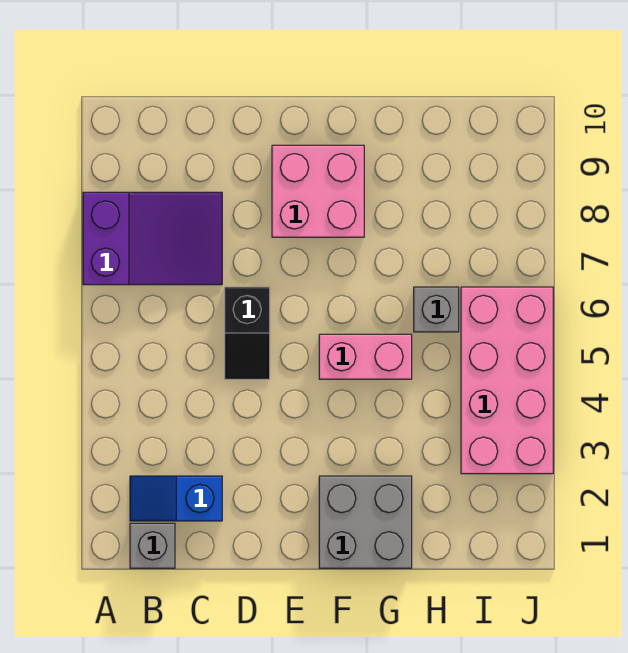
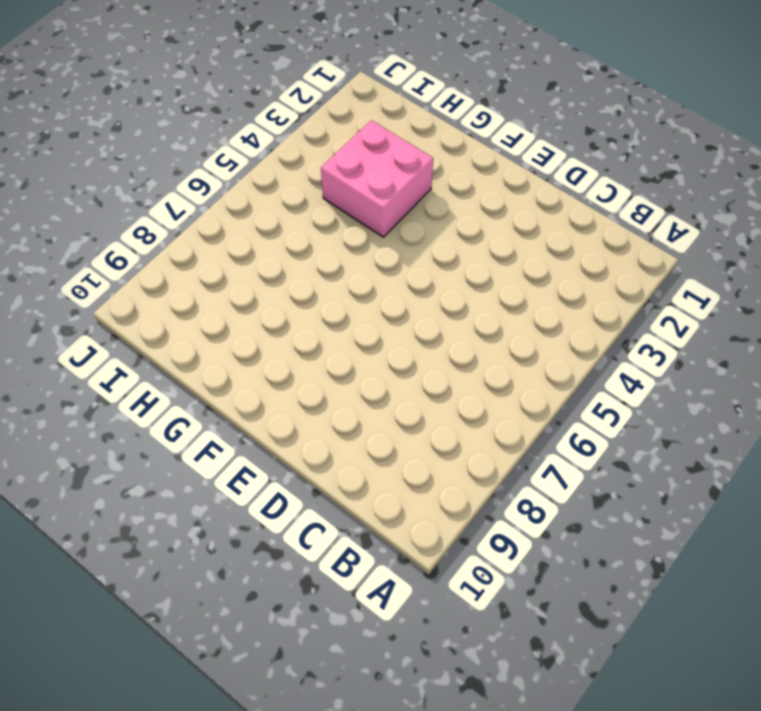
pink brick G3:H4 level 1 -> pink brick E8:F9 level 1
none -> purple slope A7:C8 level 1 top A
none -> grey brick B1 level 1

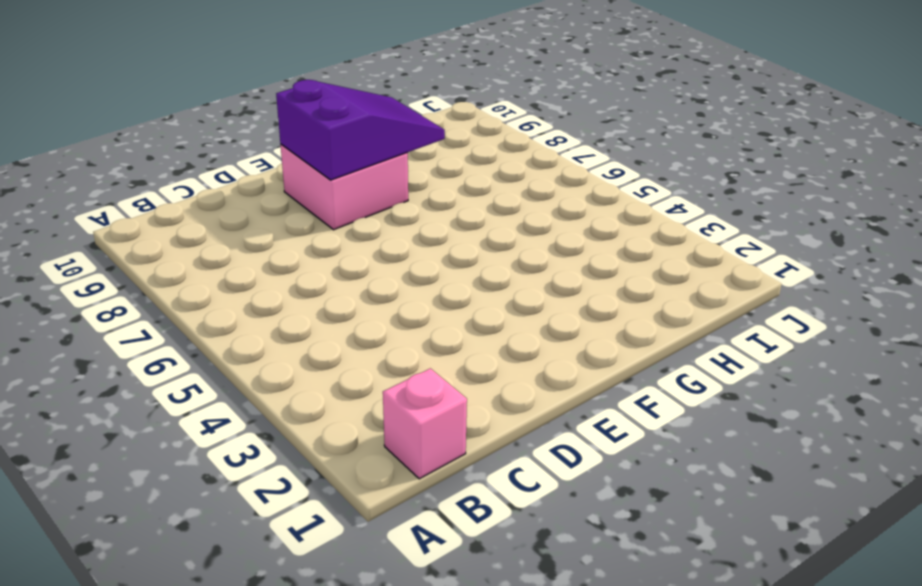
pink brick B1 level 1 -> grey brick B1 level 1
purple slope E8:G9 level 2 top E -> purple slope A7:C8 level 1 top A
none -> blue slope B2:C2 level 1 top C
none -> black slope D5:D6 level 1 top 6

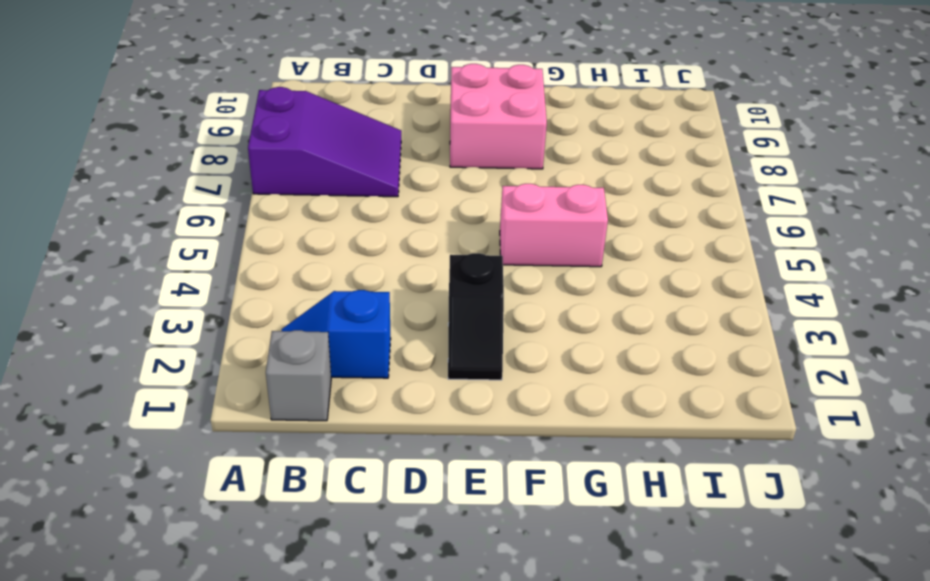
black slope E2:E3 level 1 top 3 -> black slope D5:D6 level 1 top 6
none -> grey brick F1:G2 level 1
none -> grey brick H6 level 1

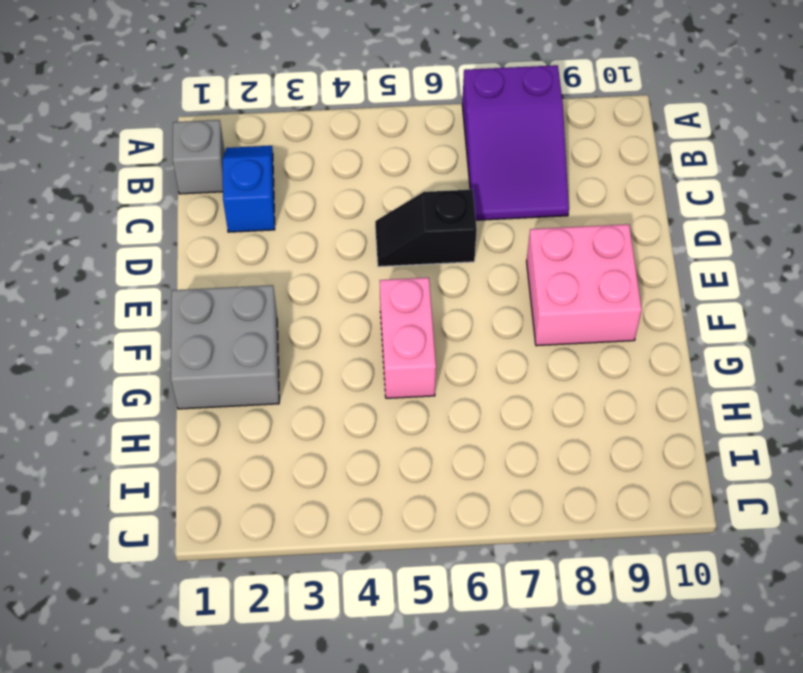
none -> grey brick H6 level 1
none -> pink brick I3:J6 level 1

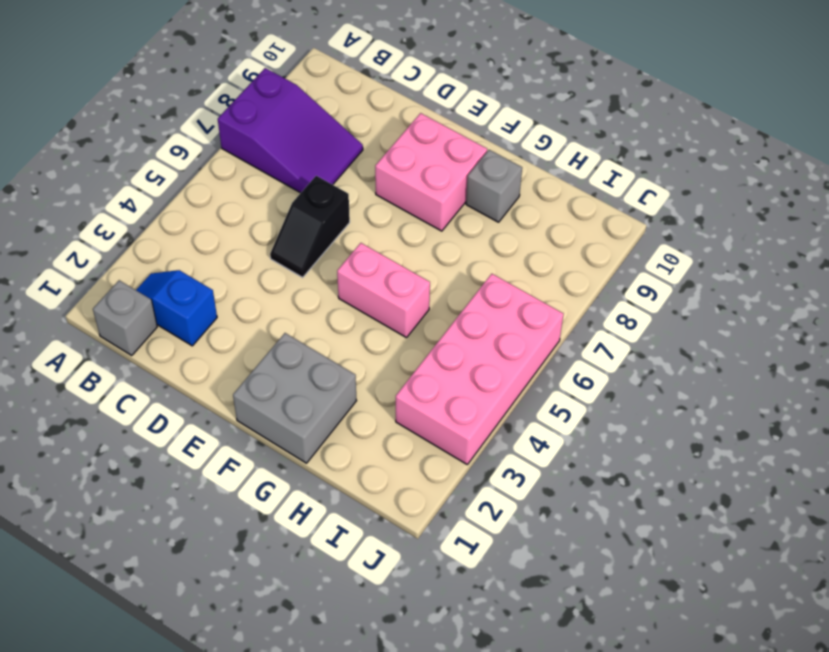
grey brick G9 level 1 -> grey brick H6 level 1

